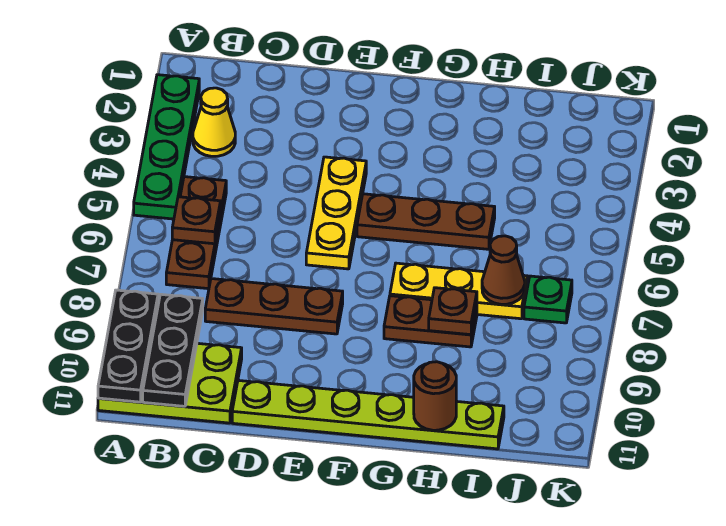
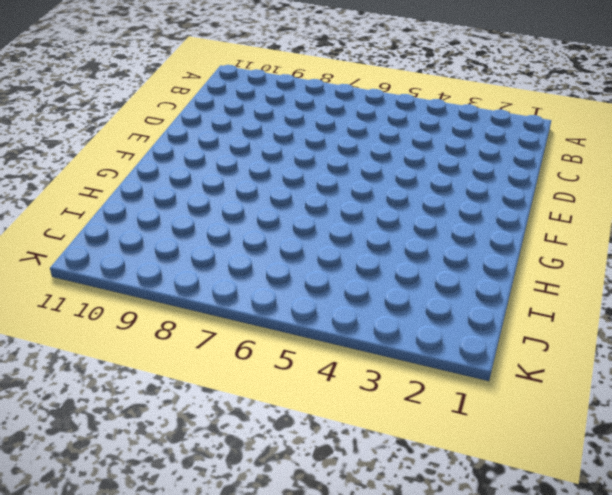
none -> green plate A2:A5 level 1
none -> lime plate A10:C11 level 1
none -> yellow cone B3 level 1

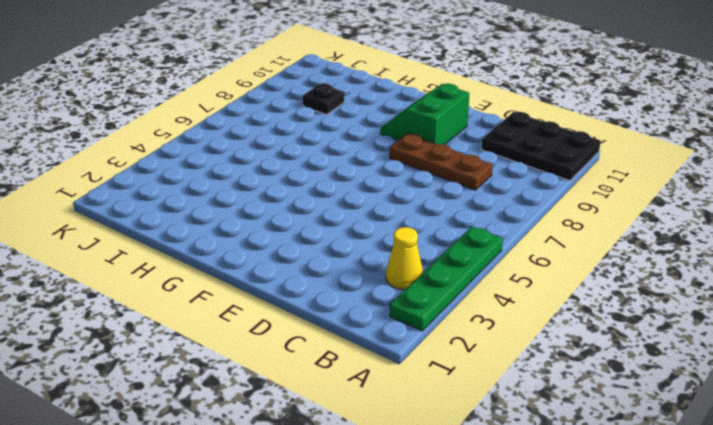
black plate A10:C11 level 1 -> lime plate A10:C11 level 1
green slope E9:F10 level 1 top E -> none
black plate I9 level 1 -> none
none -> brown plate B5:B7 level 1
none -> lime plate D11:I11 level 1
none -> yellow plate E4:E6 level 1

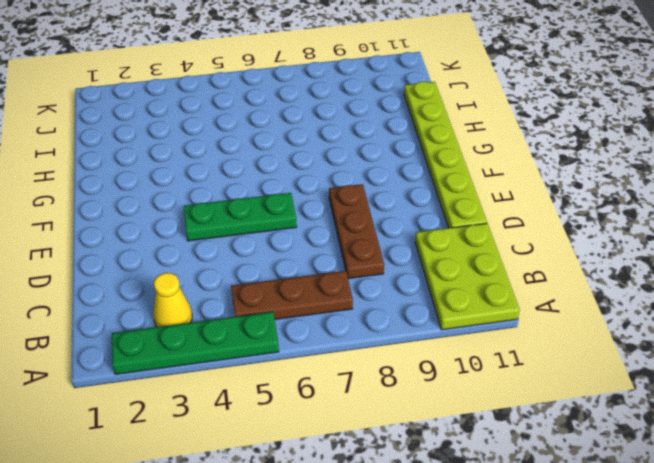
green plate E4:E6 level 1 -> yellow plate E4:E6 level 1
none -> brown plate F5:H5 level 1
none -> yellow plate G7:I7 level 1
none -> brown plate G8:H8 level 1

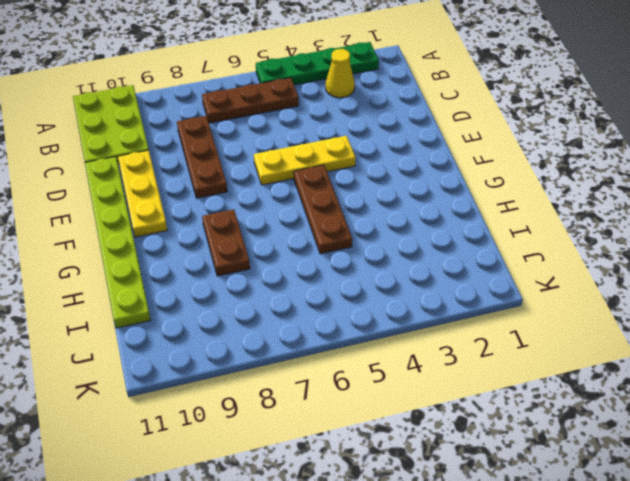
yellow plate D10:F10 level 1 -> yellow plate G7:I7 level 1
none -> green plate J7 level 1
none -> black plate A9:A11 level 2
none -> brown plate B6 level 2

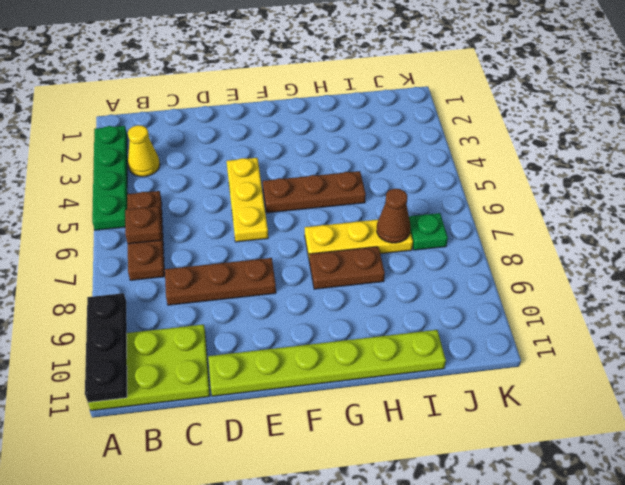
none -> black plate B9:B11 level 2
none -> brown plate H8 level 2
none -> brown round brick H11 level 2

